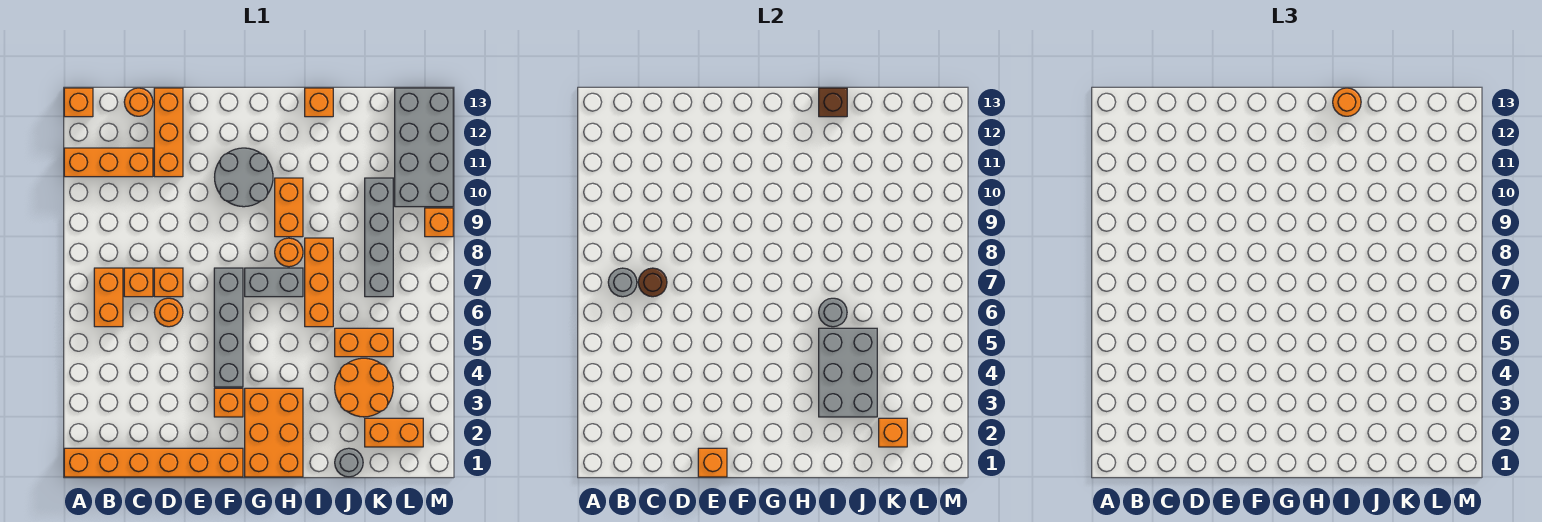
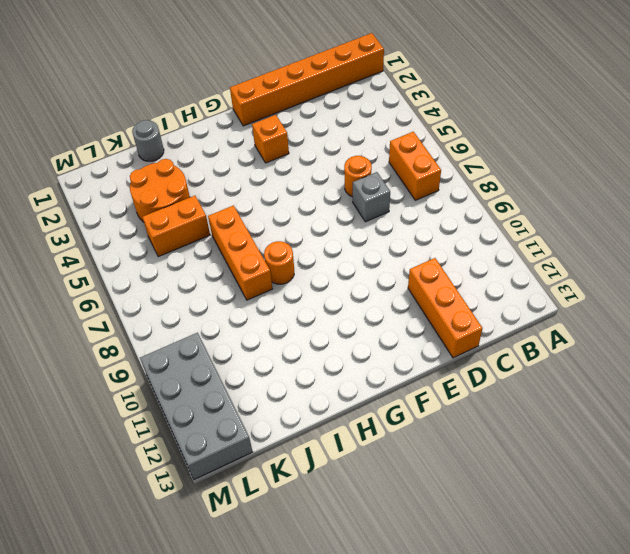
grey brick D7 level 1 -> orange brick D7 level 1
none -> orange brick A11:C11 level 1
none -> orange brick A13 level 1
none -> orange brick C7 level 1
none -> orange round brick C13 level 1

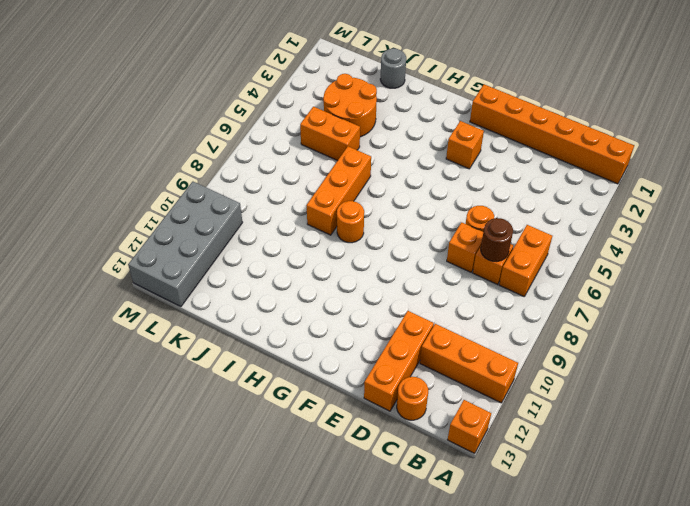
none -> grey brick F4:F7 level 1
none -> grey round brick F10:G11 level 1
none -> orange brick G1:H3 level 1
none -> grey brick G7:H7 level 1

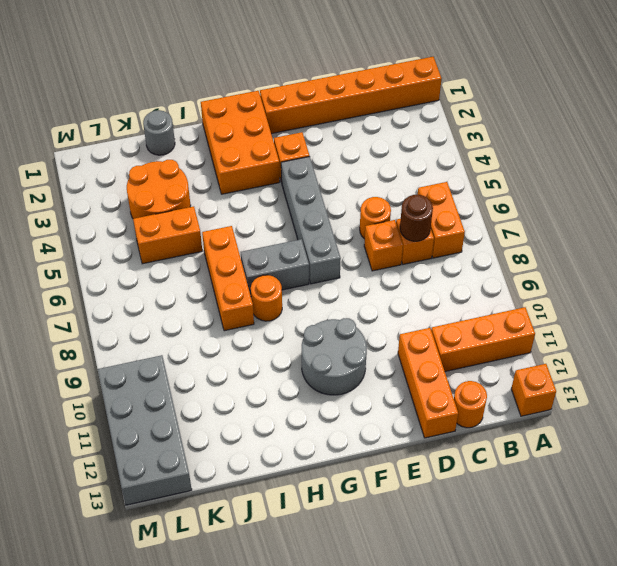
none -> orange brick H9:H10 level 1
none -> orange brick I13 level 1
none -> orange brick K2:L2 level 1
none -> grey brick K7:K10 level 1

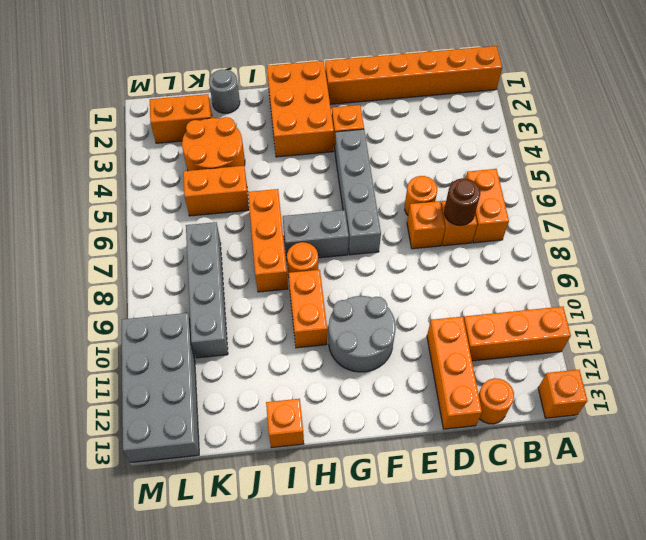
none -> orange brick M9 level 1
none -> grey round brick B7 level 2
none -> orange brick E1 level 2
none -> grey brick I3:J5 level 2

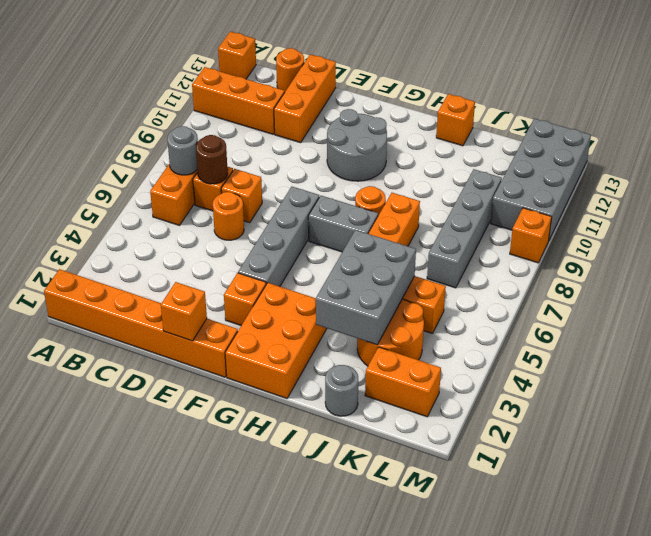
none -> orange brick H9:H10 level 1
none -> grey round brick I6 level 2
none -> brown brick I13 level 2
none -> orange brick K2 level 2

